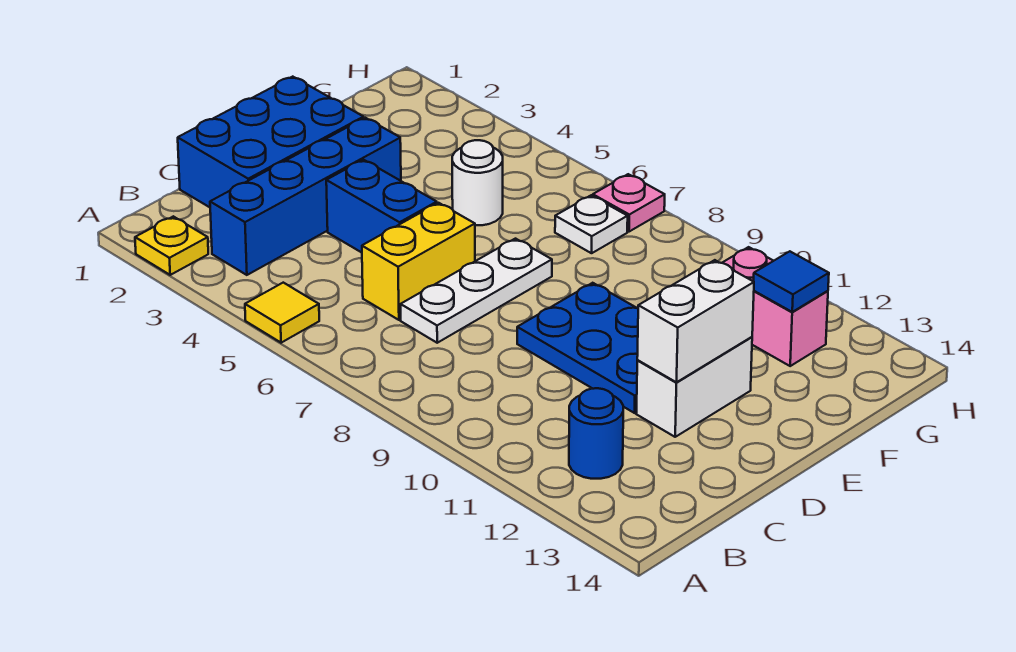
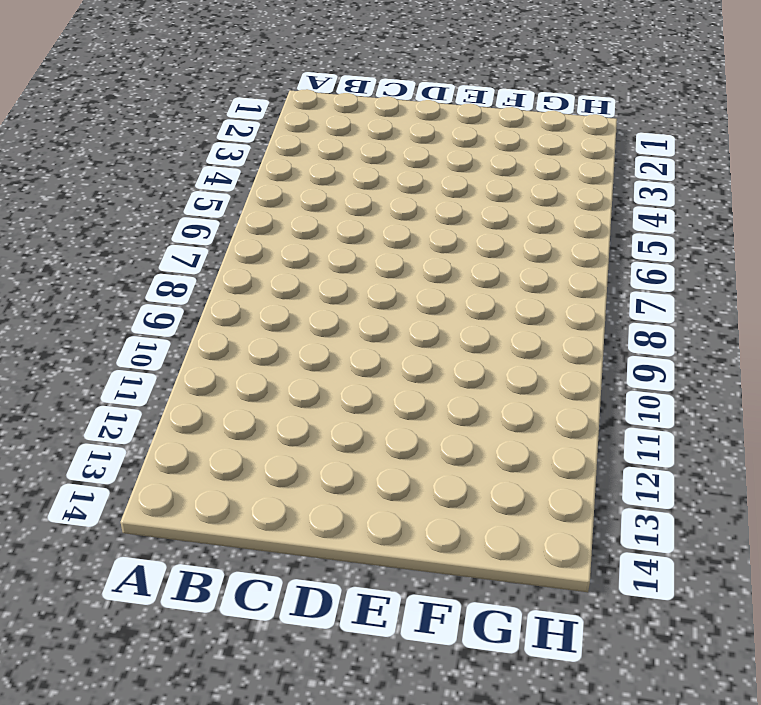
none -> yellow plate A2 level 1
none -> yellow tile A5 level 1
none -> blue brick B3:E3 level 1

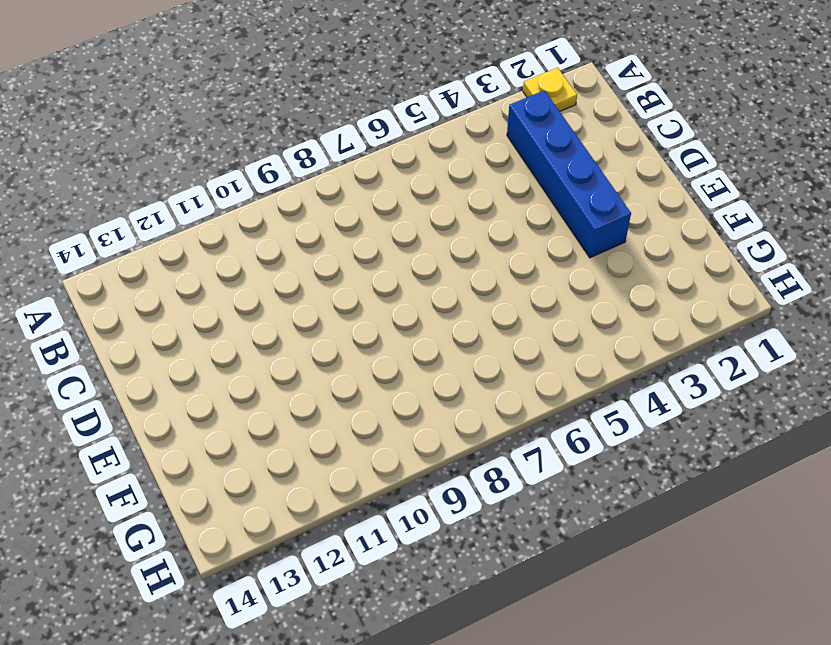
none -> yellow tile A5 level 1
none -> blue round brick B12 level 1
none -> blue brick C1:E2 level 1

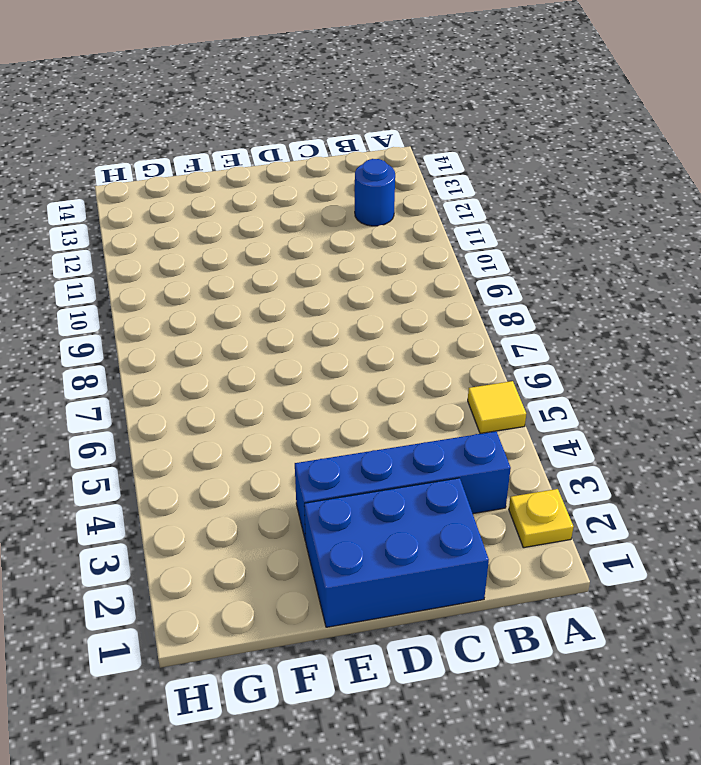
none -> yellow brick C6:D6 level 1
none -> white plate C7:E7 level 1
none -> blue brick D4:D5 level 1

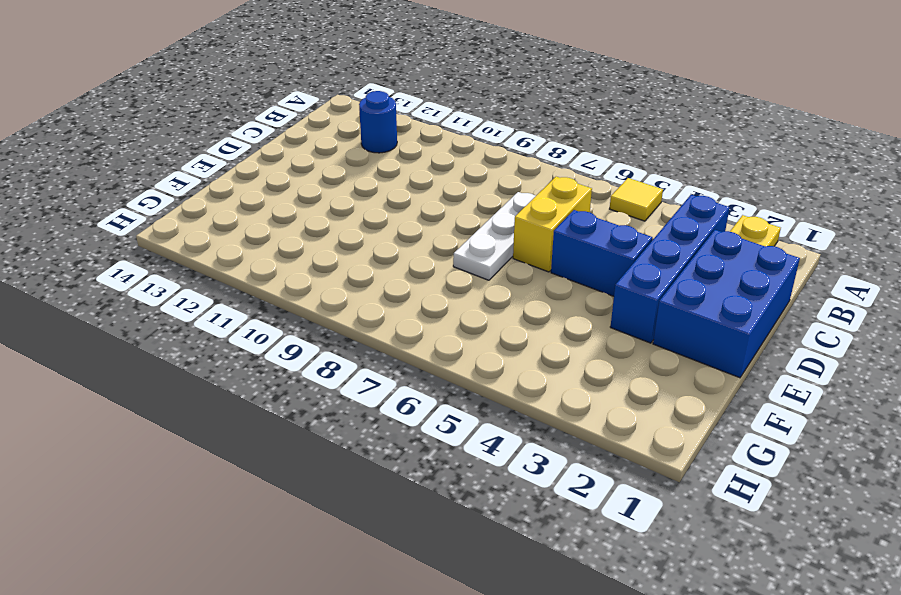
none -> blue plate D9:E11 level 1
none -> white brick D12:E12 level 1
none -> white round brick F5 level 1

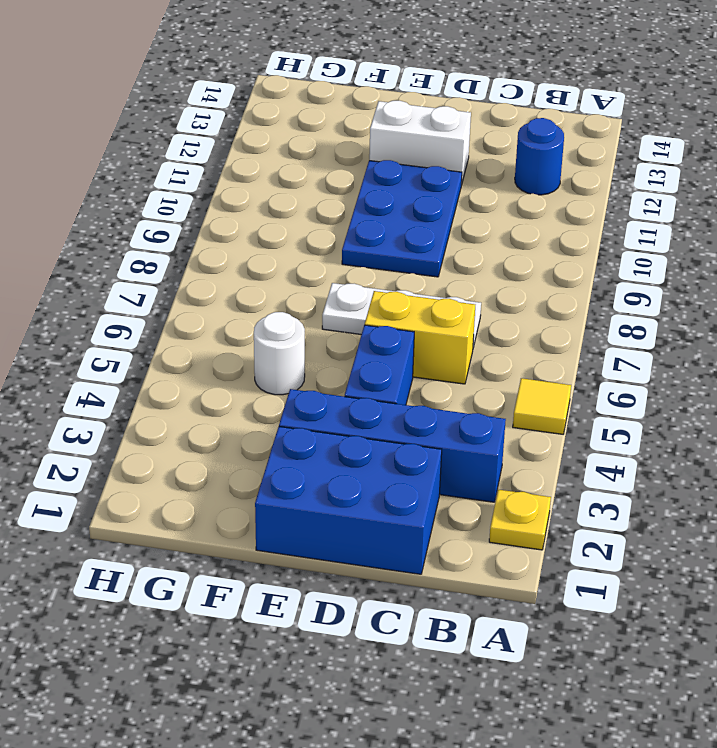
none -> white plate G7 level 1
none -> pink brick G11:G12 level 1
none -> pink plate H7 level 1

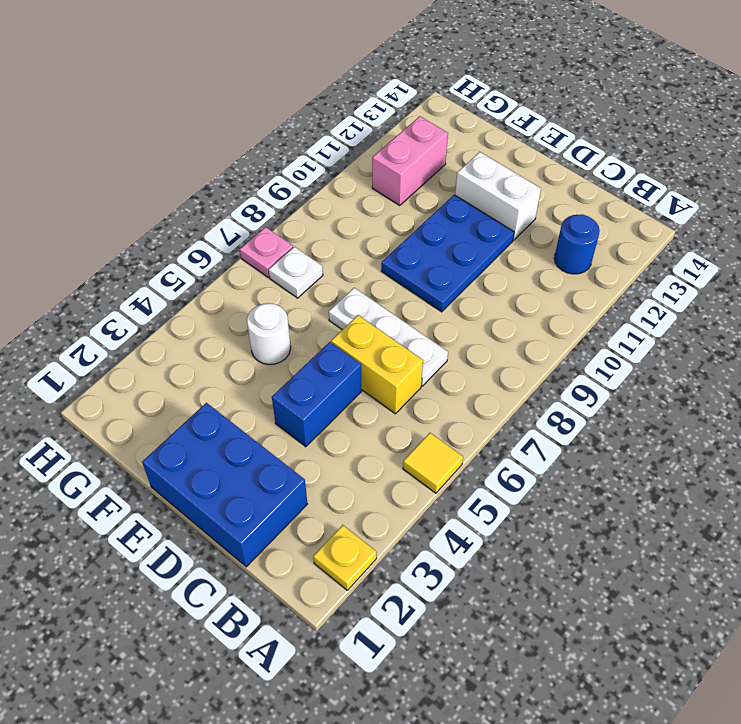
none -> blue brick B3:E3 level 1
none -> white brick D12:E12 level 2
none -> blue tile G12 level 2

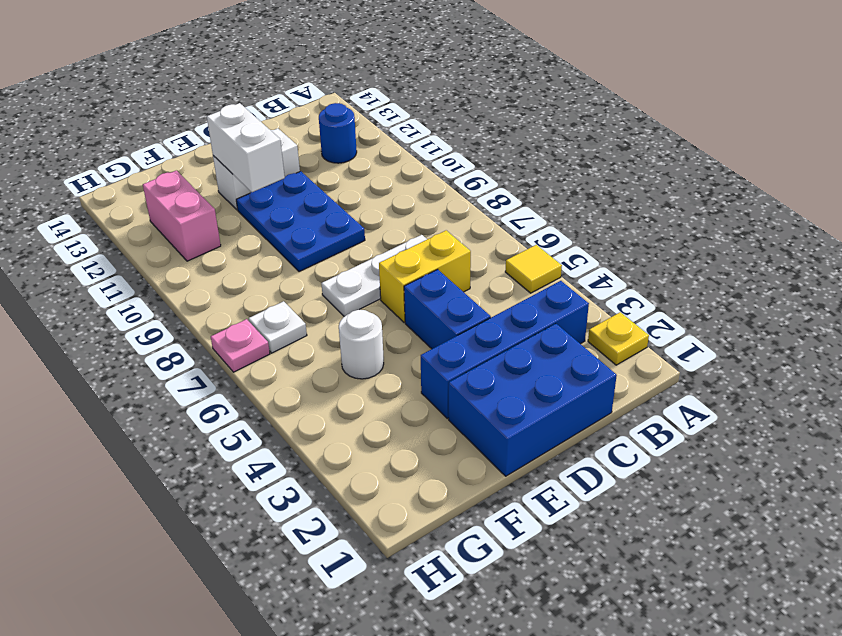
white brick E11:E12 level 2 -> white brick D12:E12 level 2
none -> blue tile G12 level 2

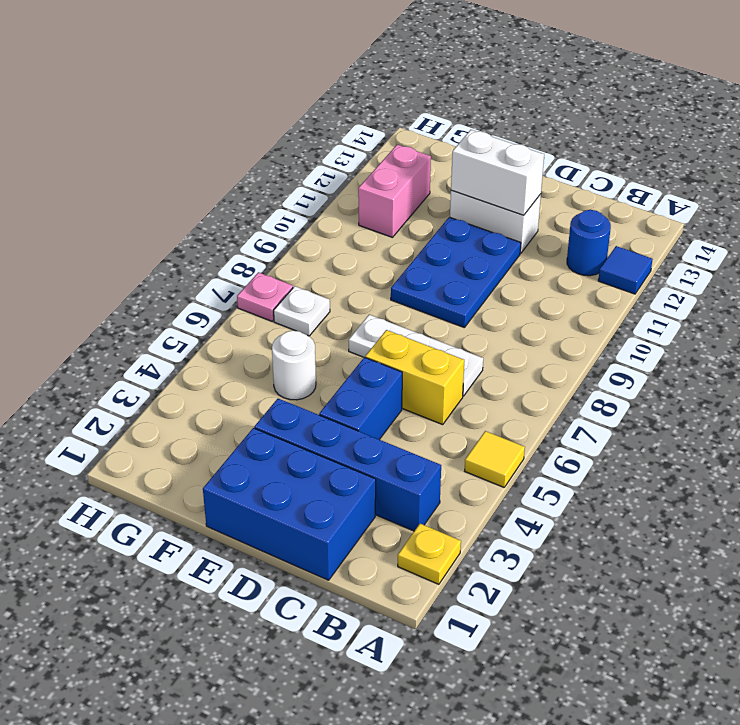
blue tile A12 level 1 -> blue tile G12 level 2

